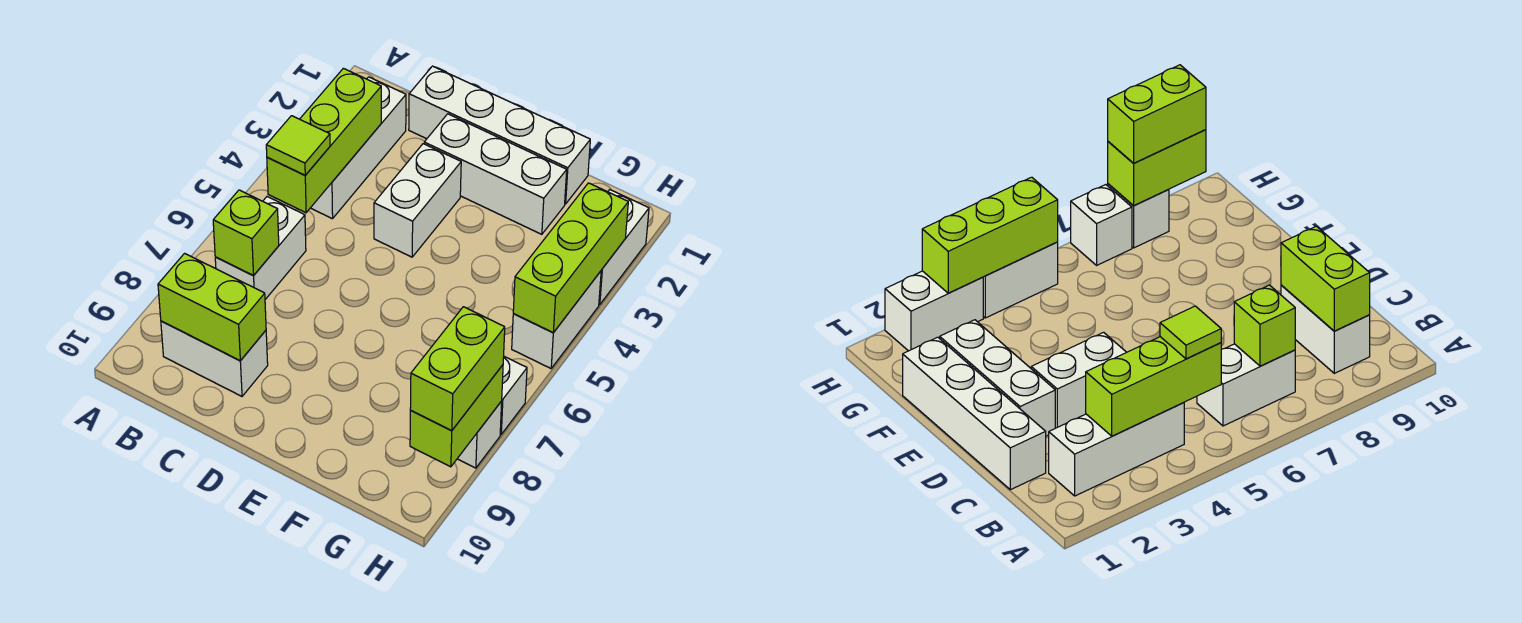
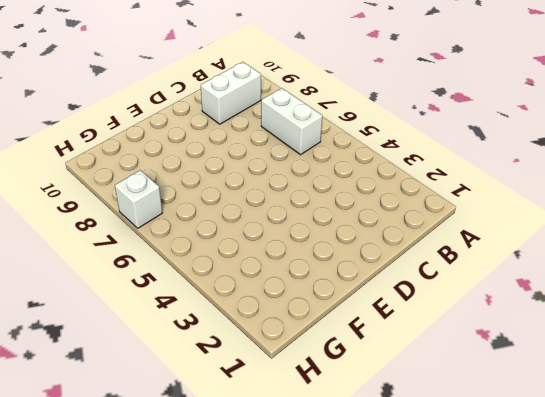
none -> white brick B2:B4 level 1
none -> white brick C1:F1 level 1
none -> white brick D2:F2 level 1

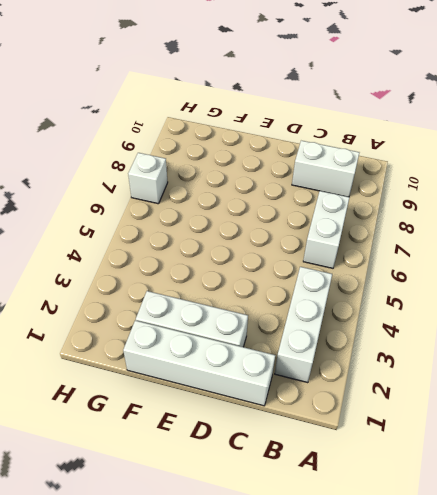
none -> white brick D3:D4 level 1
none -> white brick H2:H3 level 1
none -> white brick H4:H5 level 1

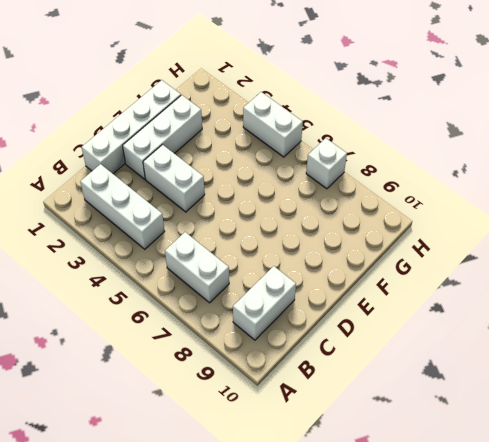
none -> white brick H2:H3 level 1
none -> white brick H8 level 1
none -> lime brick B3:B5 level 2

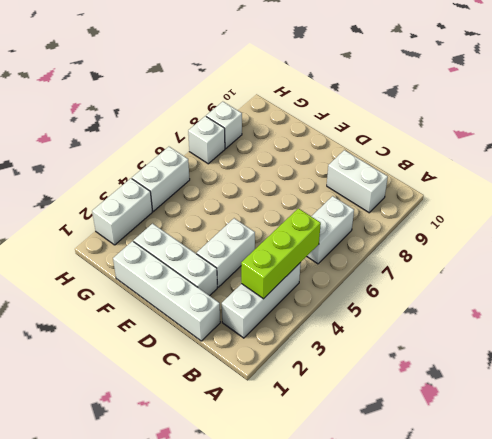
none -> lime brick B7 level 2
none -> lime brick B9:C9 level 2
none -> lime brick H3:H5 level 2

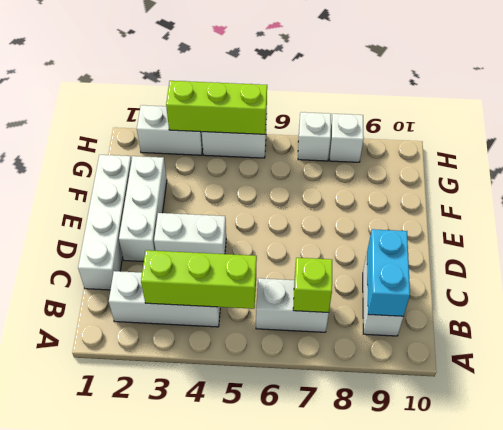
cyan brick B9:C9 level 2 -> lime brick B9:C9 level 2
none -> lime brick H8:H9 level 2
none -> lime tile B5 level 3
none -> lime brick H8:H9 level 3

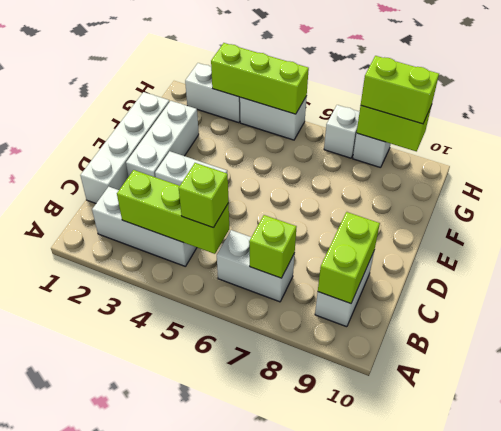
lime brick B5 level 3 -> lime tile B5 level 3

